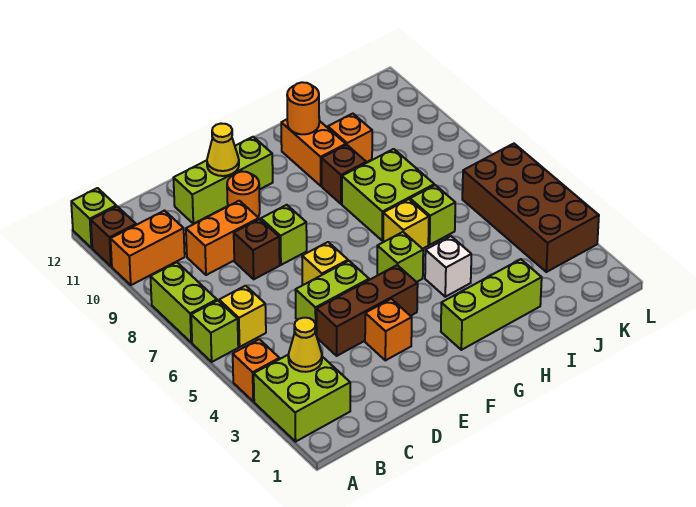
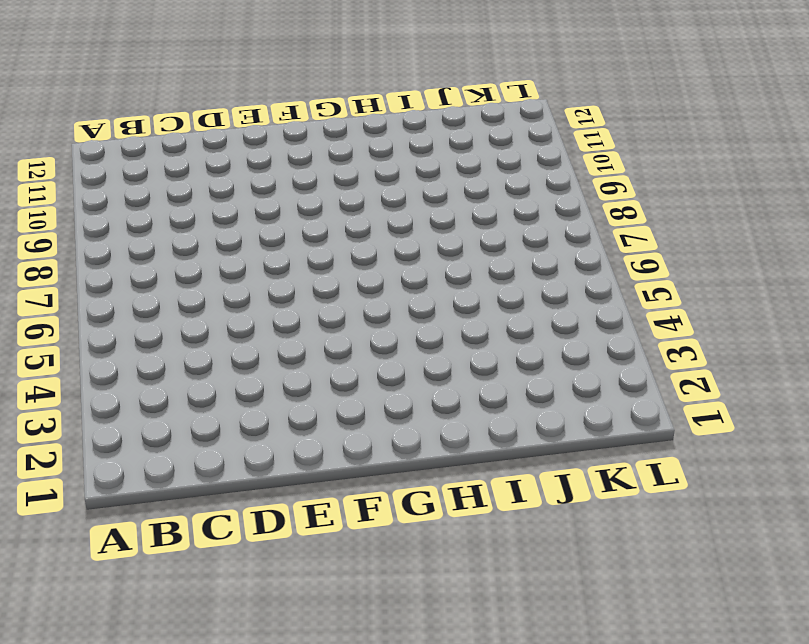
none -> lime brick A2:B3 level 1
none -> orange brick A4 level 1
none -> lime brick A6 level 1
none -> lime brick A7:A8 level 1

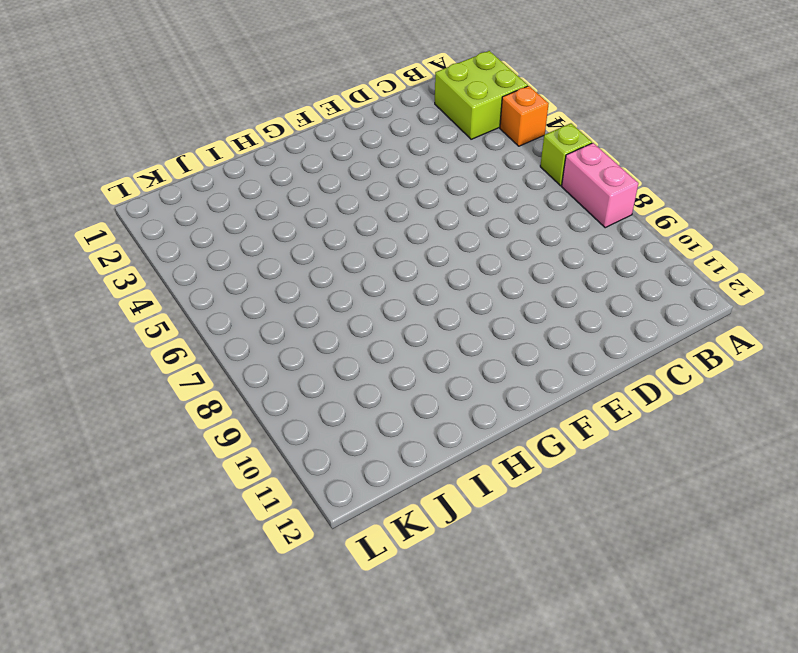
pink brick A7:A8 level 1 -> lime brick A7:A8 level 1
none -> orange brick A10:B10 level 1
none -> brown brick A11 level 1
none -> lime brick A12 level 1
none -> yellow brick B6 level 1

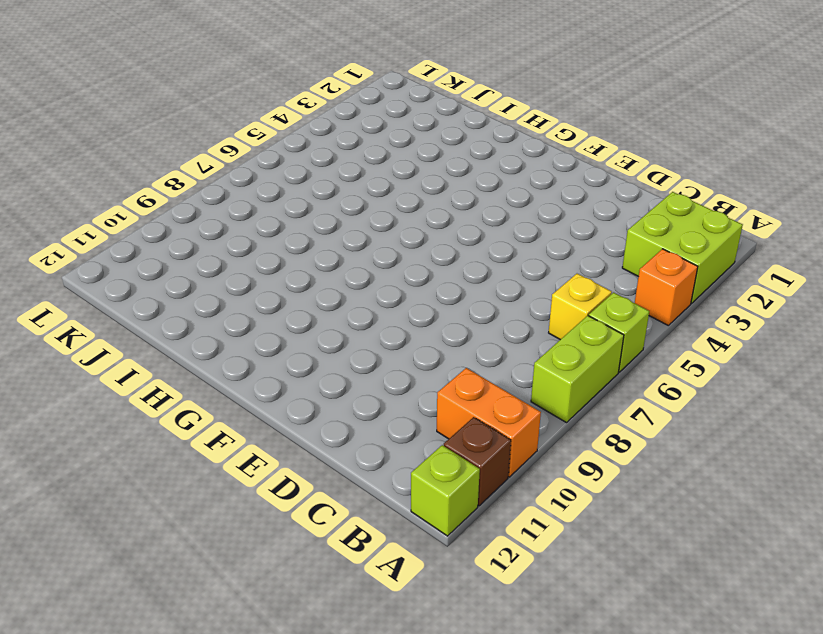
none -> orange brick C9:D9 level 1
none -> brown brick D4:F4 level 1
none -> lime brick D5:E5 level 1
none -> brown brick D8 level 1

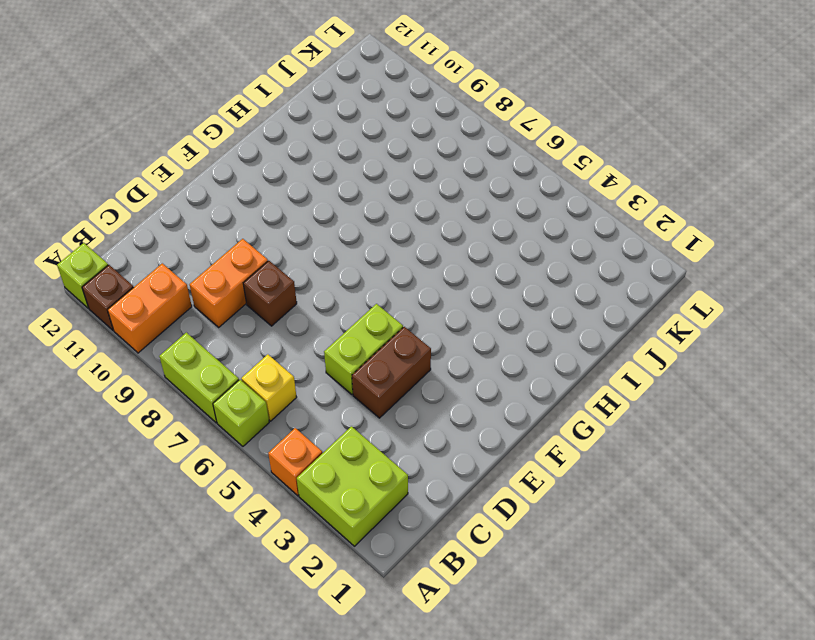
brown brick D4:E4 level 1 -> brown brick D4:F4 level 1
none -> lime brick D11:F11 level 1
none -> orange brick E3 level 1
none -> yellow brick E6 level 1
none -> lime brick E8 level 1

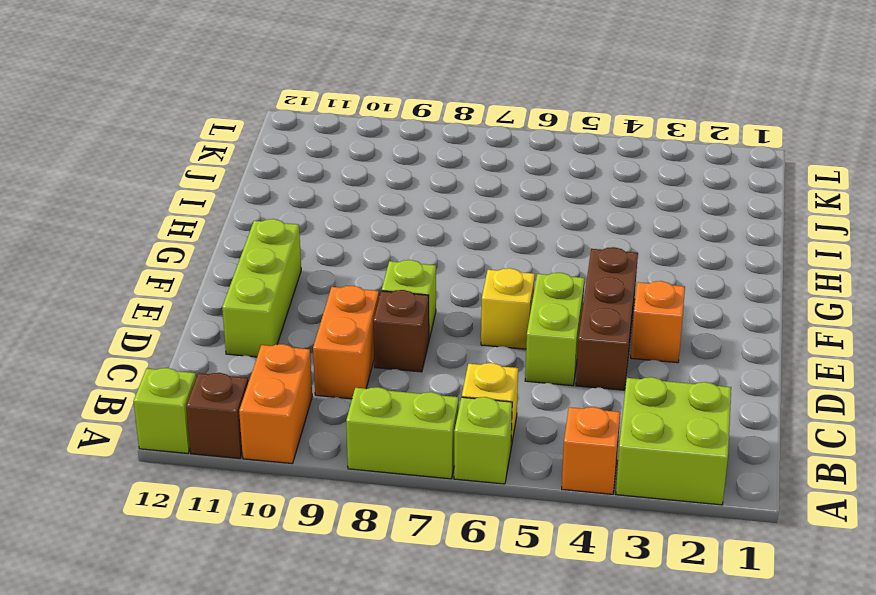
none -> orange round brick E10 level 1
none -> lime brick G2:I2 level 1
none -> lime brick G5 level 1
none -> white brick H4 level 1

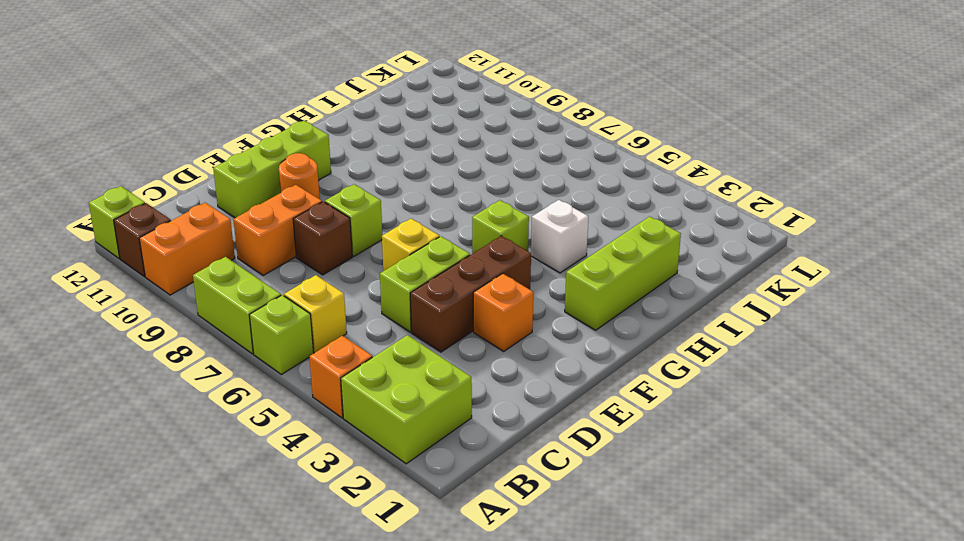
none -> yellow brick H6 level 1
none -> lime brick H7:I8 level 1
none -> brown brick H9 level 1
none -> orange brick H10:H11 level 1

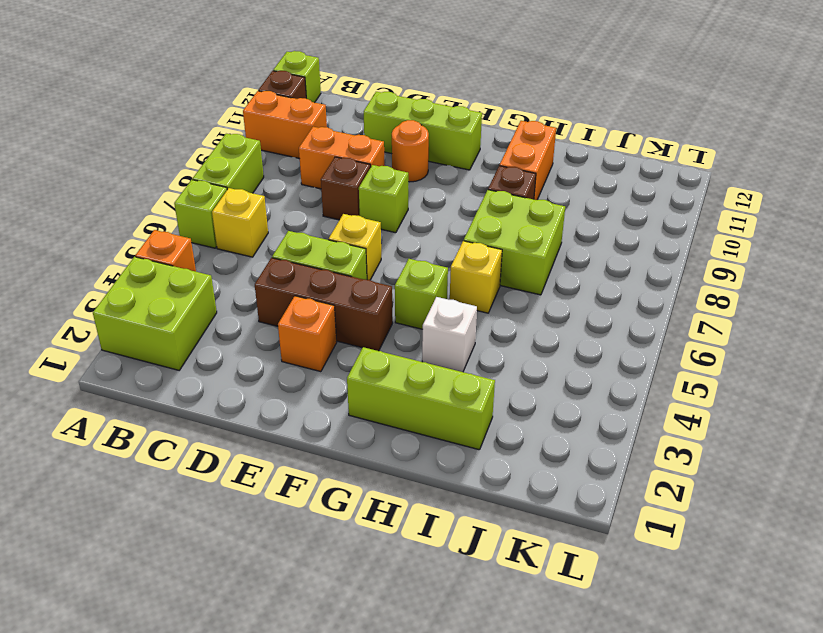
none -> lime brick I6 level 1
none -> orange brick I10 level 1
none -> brown brick K3:L6 level 1
none -> yellow cone B3 level 2

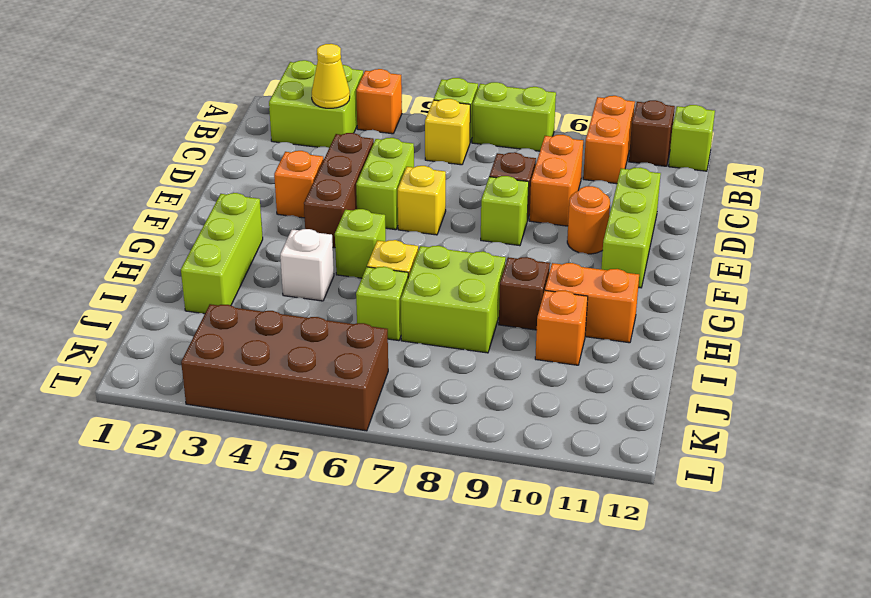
none -> yellow cone E11 level 2
none -> orange round brick H11 level 2

